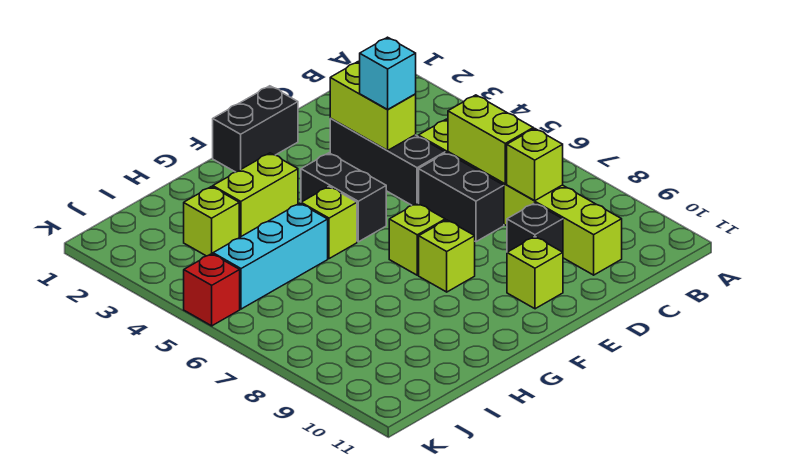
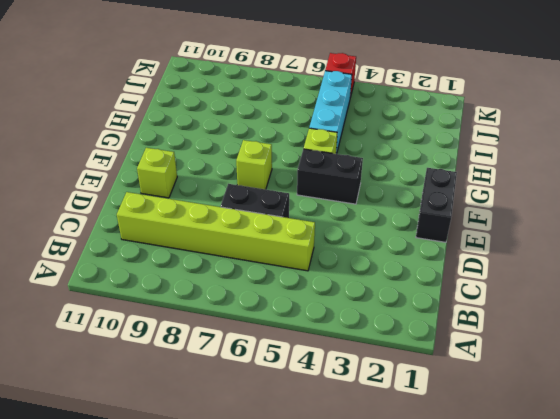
none -> black brick D3:D5 level 1
none -> black brick D9 level 1
none -> lime brick F8 level 1

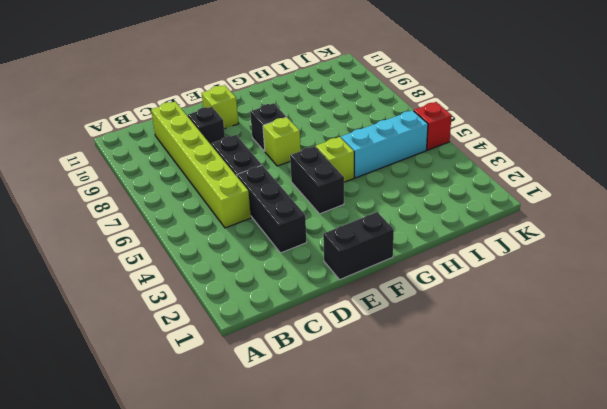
black brick F8 level 1 -> lime brick F8 level 1
none -> lime brick G3:H3 level 1
none -> lime brick I3 level 1
none -> lime brick C6:C7 level 2

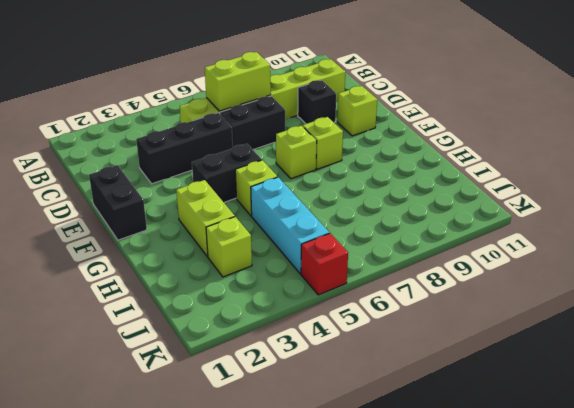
none -> lime brick C8 level 2
none -> lime brick D3:D4 level 2
none -> cyan brick D4 level 3

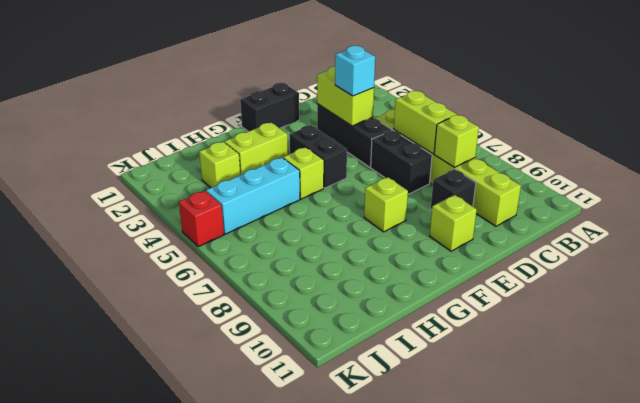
none -> lime brick F7 level 1

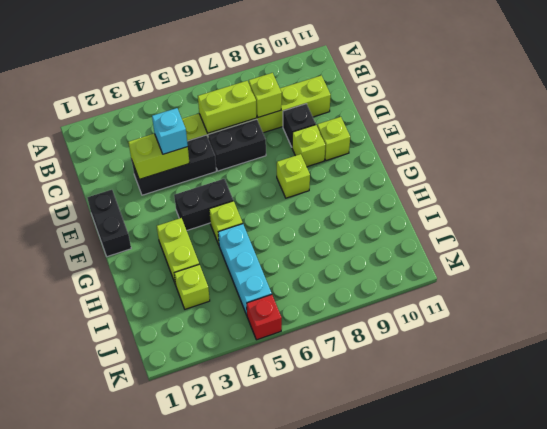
lime brick E9 level 1 -> lime brick F7 level 1

